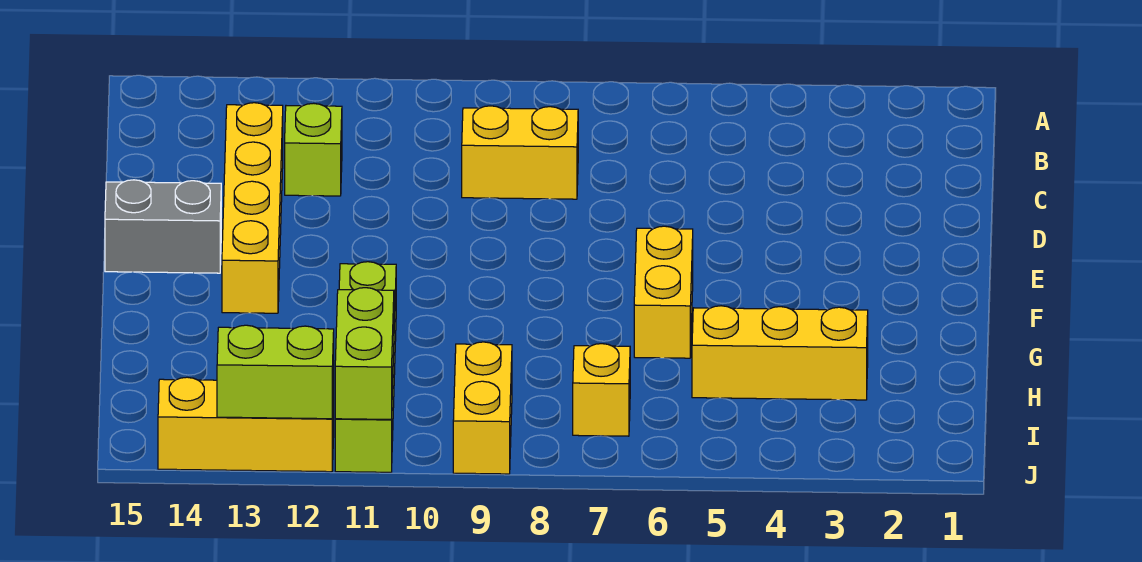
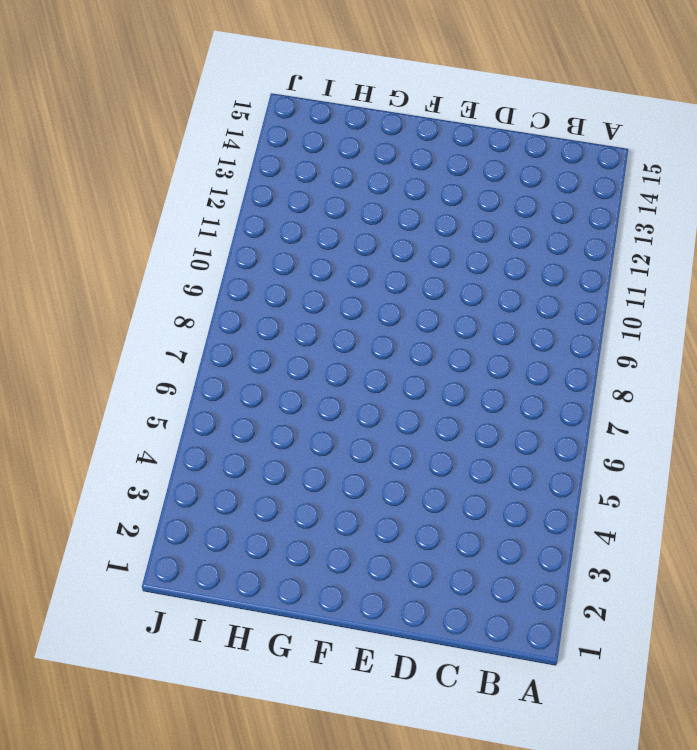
none -> yellow brick C8:C9 level 1
none -> lime brick C12 level 1
none -> yellow brick C13:F13 level 1

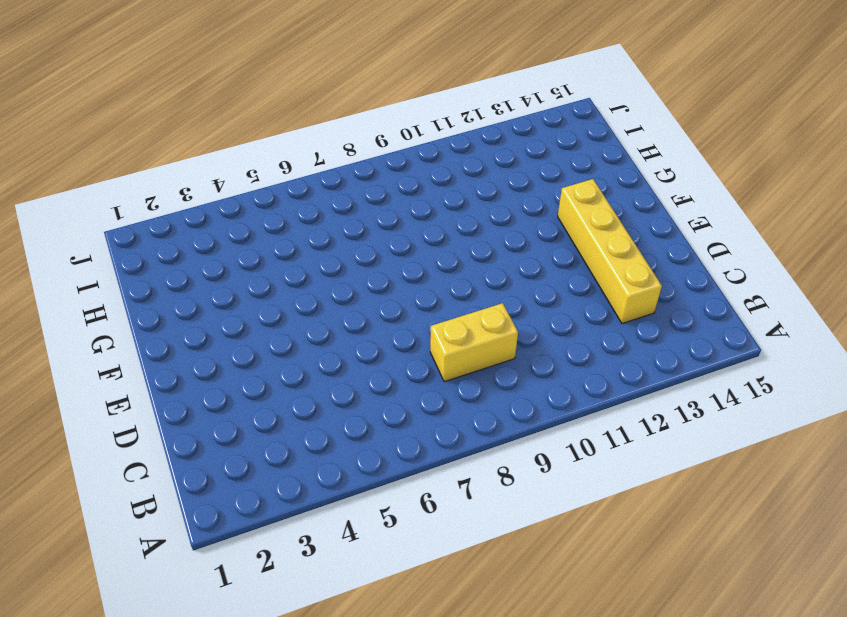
none -> lime brick C12 level 1
none -> grey brick E14:E15 level 1
none -> yellow brick F6:G6 level 1

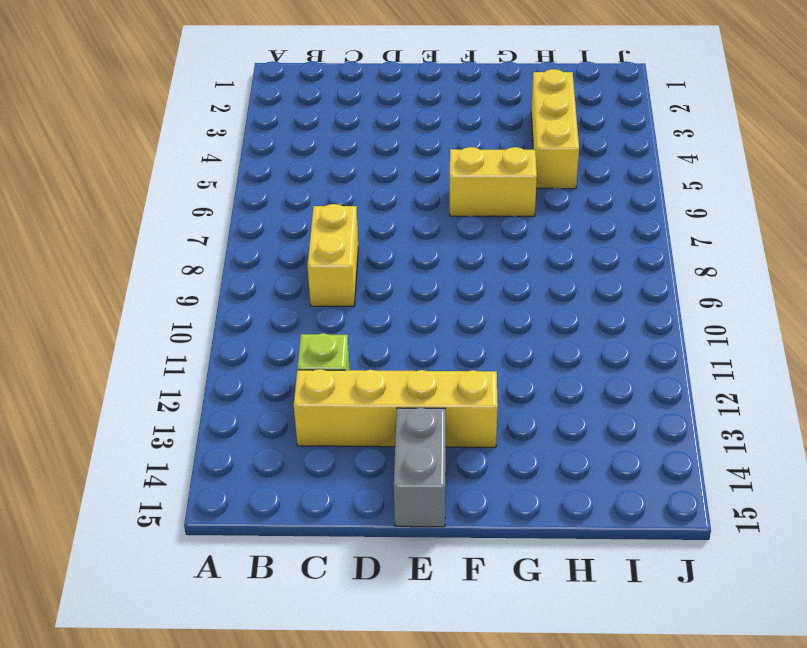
none -> lime brick G11:J11 level 1
none -> yellow brick I7 level 1
none -> yellow brick I9:J9 level 1

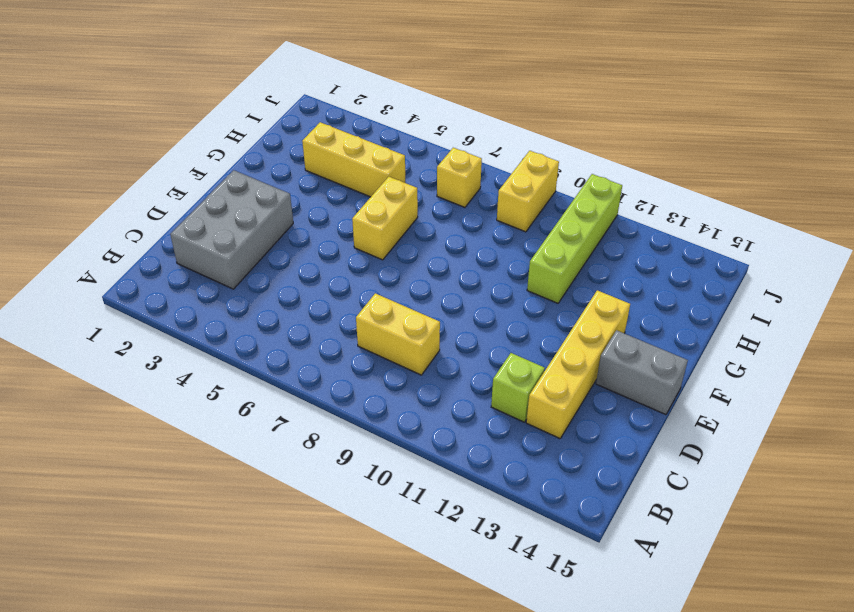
grey brick C2:E3 level 1 -> none
none -> yellow brick J12:J14 level 1
none -> lime brick I11:J11 level 2
none -> lime brick J12:J13 level 2

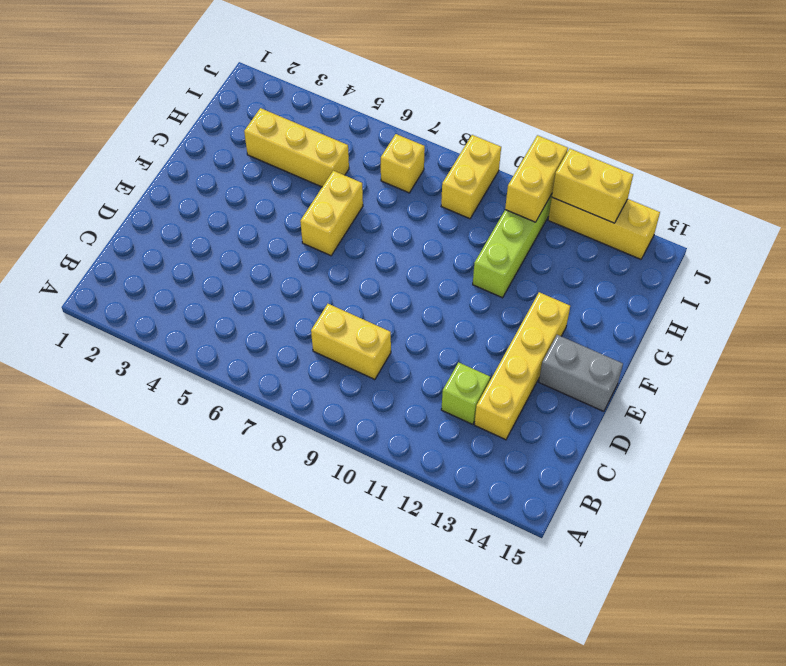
yellow brick I11:J11 level 2 -> lime brick I11:J11 level 2
yellow brick J12:J13 level 2 -> lime brick J12:J13 level 2

